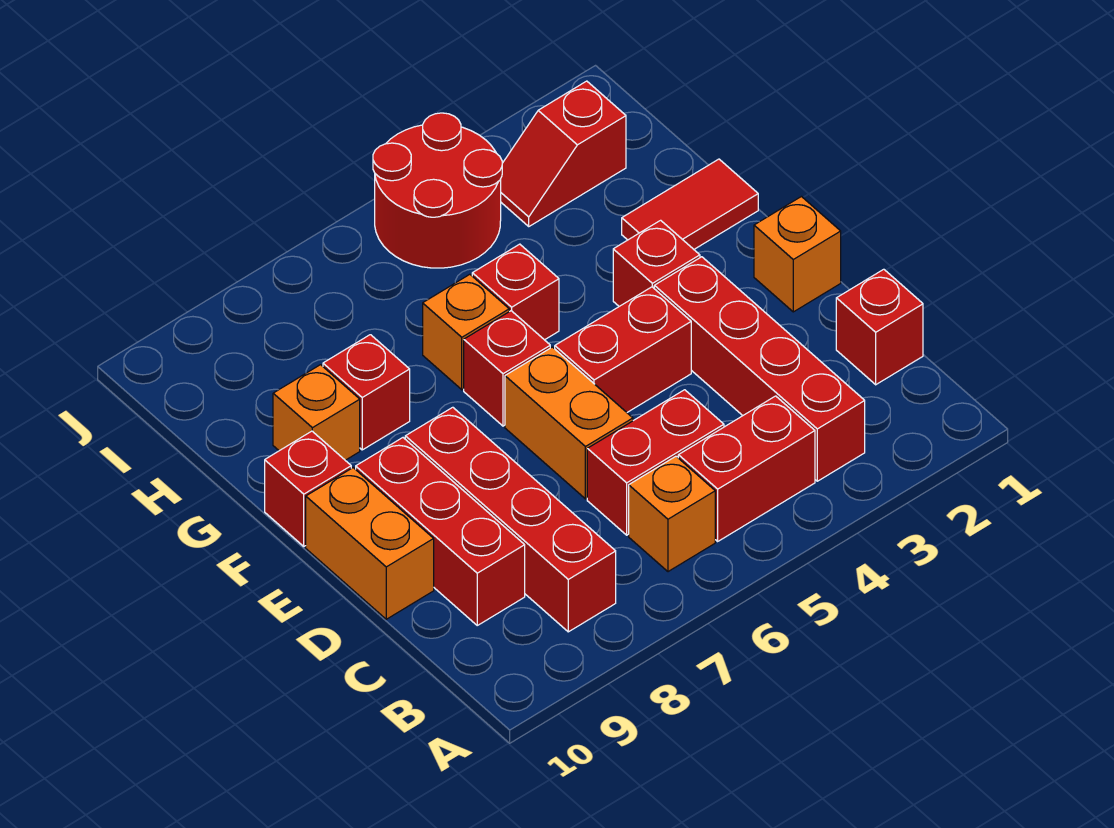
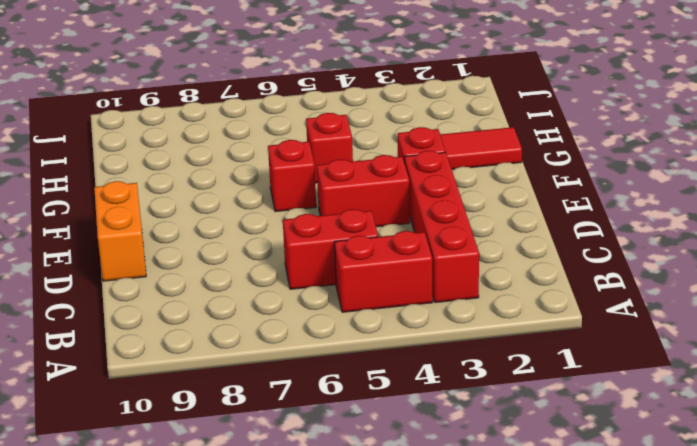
none -> orange brick B6 level 1
none -> red brick B8:E8 level 1
none -> red brick C1 level 1

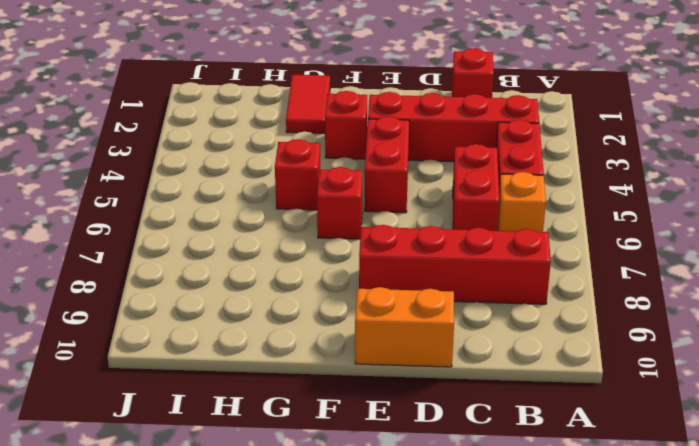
none -> red brick C9:E9 level 1
none -> orange brick D6:E6 level 1
none -> orange brick E1 level 1

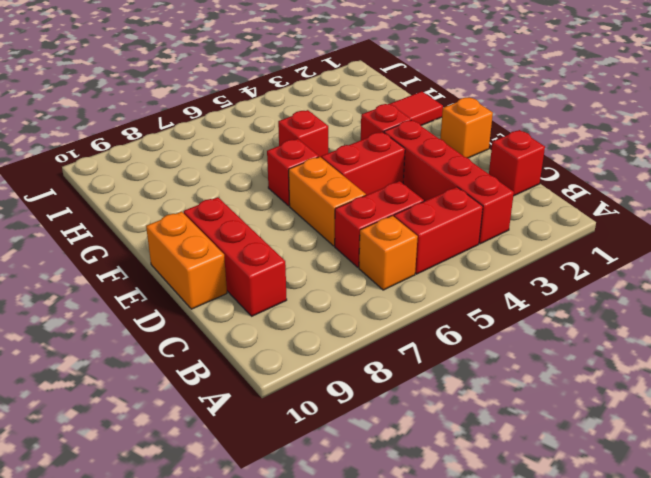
none -> red brick B8:E8 level 1
none -> red brick F10 level 1
none -> orange brick G6 level 1

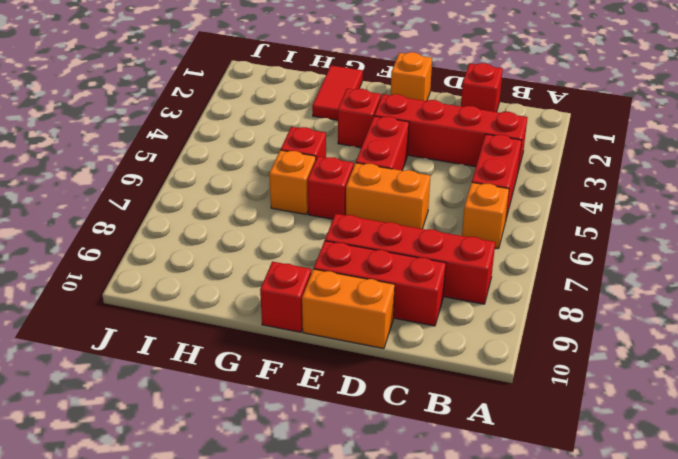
none -> red brick C5:C6 level 1
none -> red brick G8 level 1
none -> orange brick G9 level 1

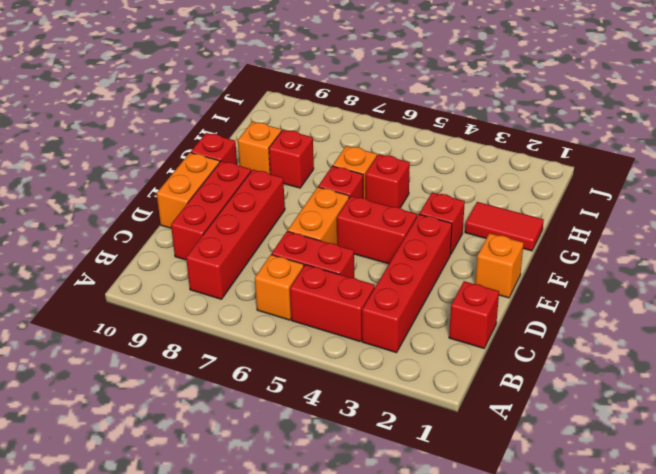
none -> red slope I2:I3 level 1 top 2
none -> red round brick I4:J5 level 1

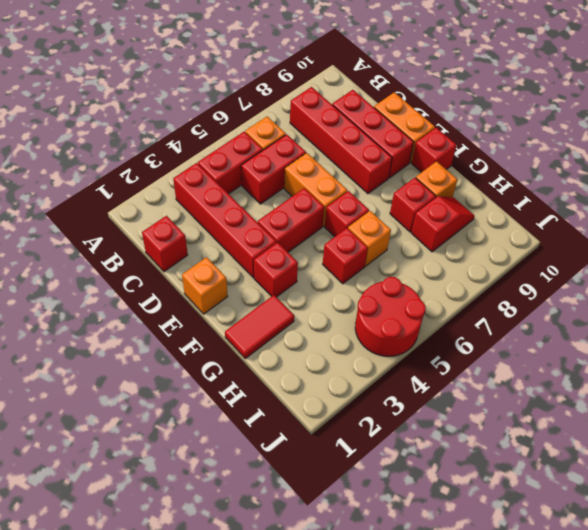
red slope H8:H9 level 1 top 8 -> red slope I2:I3 level 1 top 2

